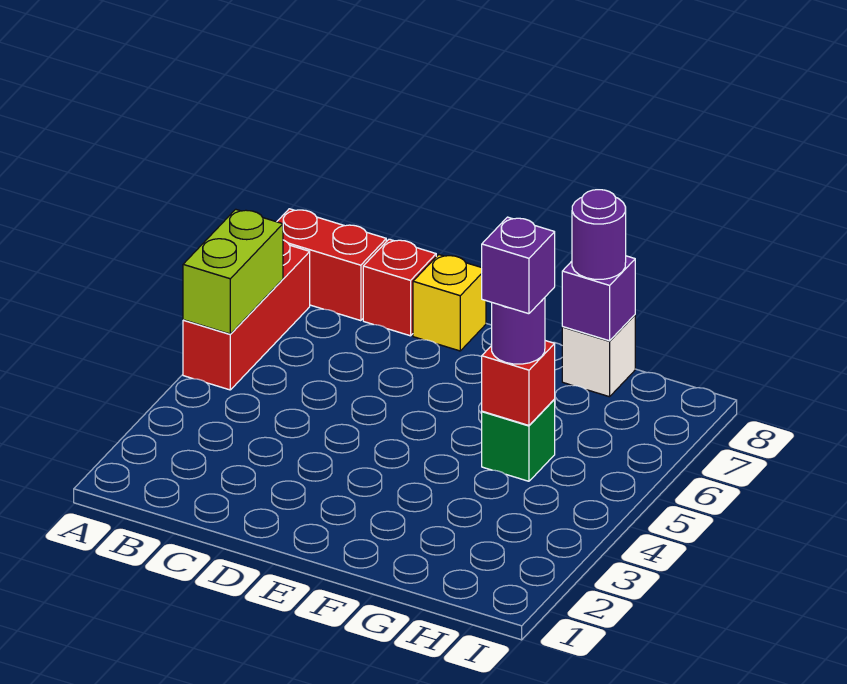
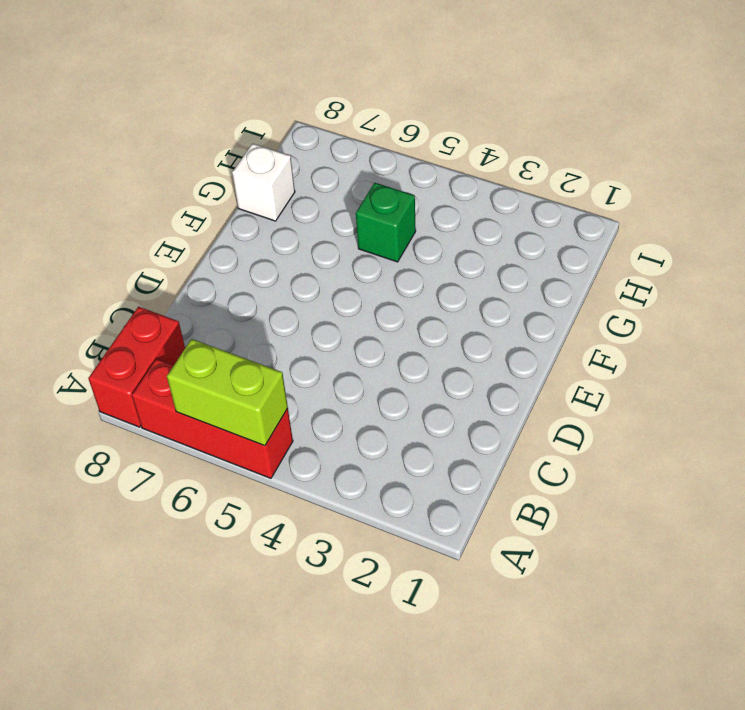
none -> red brick C8 level 1
none -> yellow brick D8 level 1
none -> red brick G5 level 2

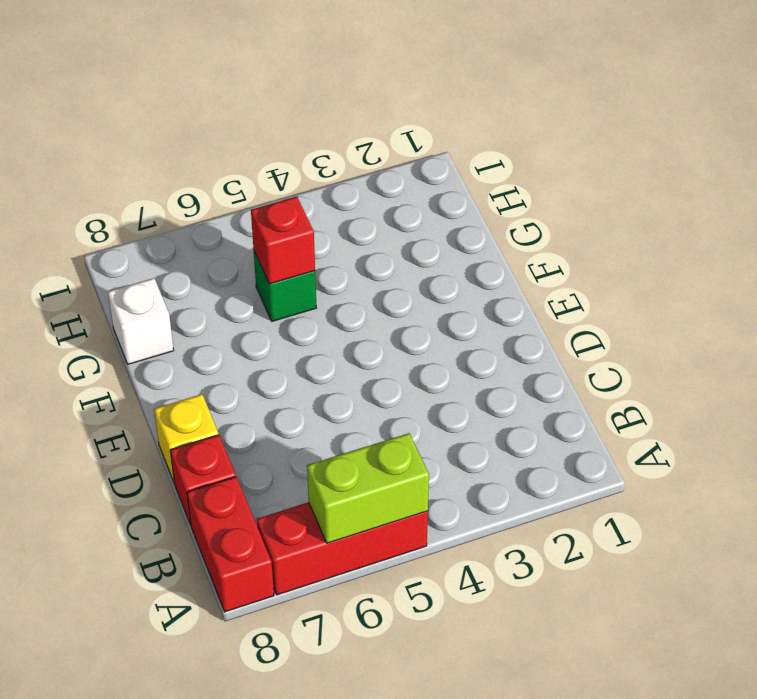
none -> purple brick G8 level 2
none -> purple round brick G5 level 3
none -> purple round brick G8 level 3

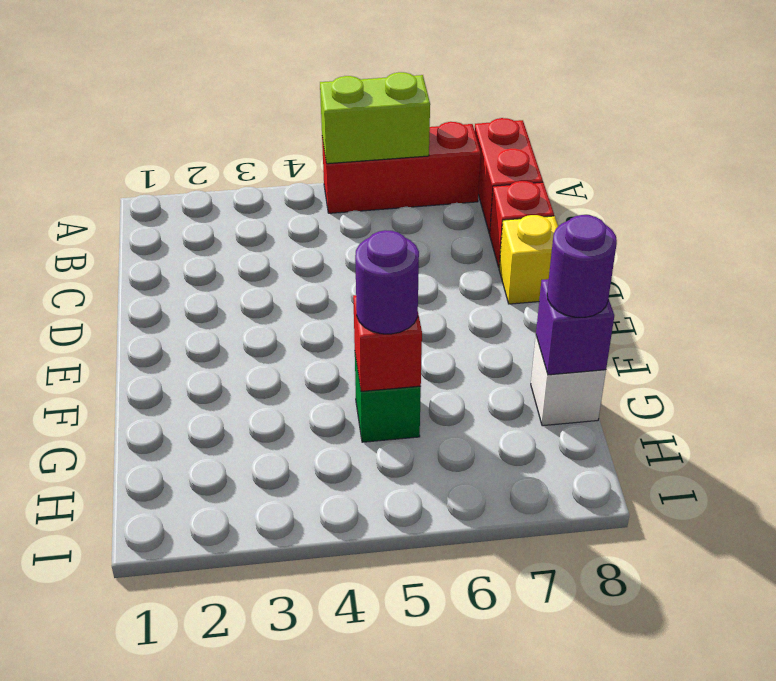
none -> purple brick G5 level 4

